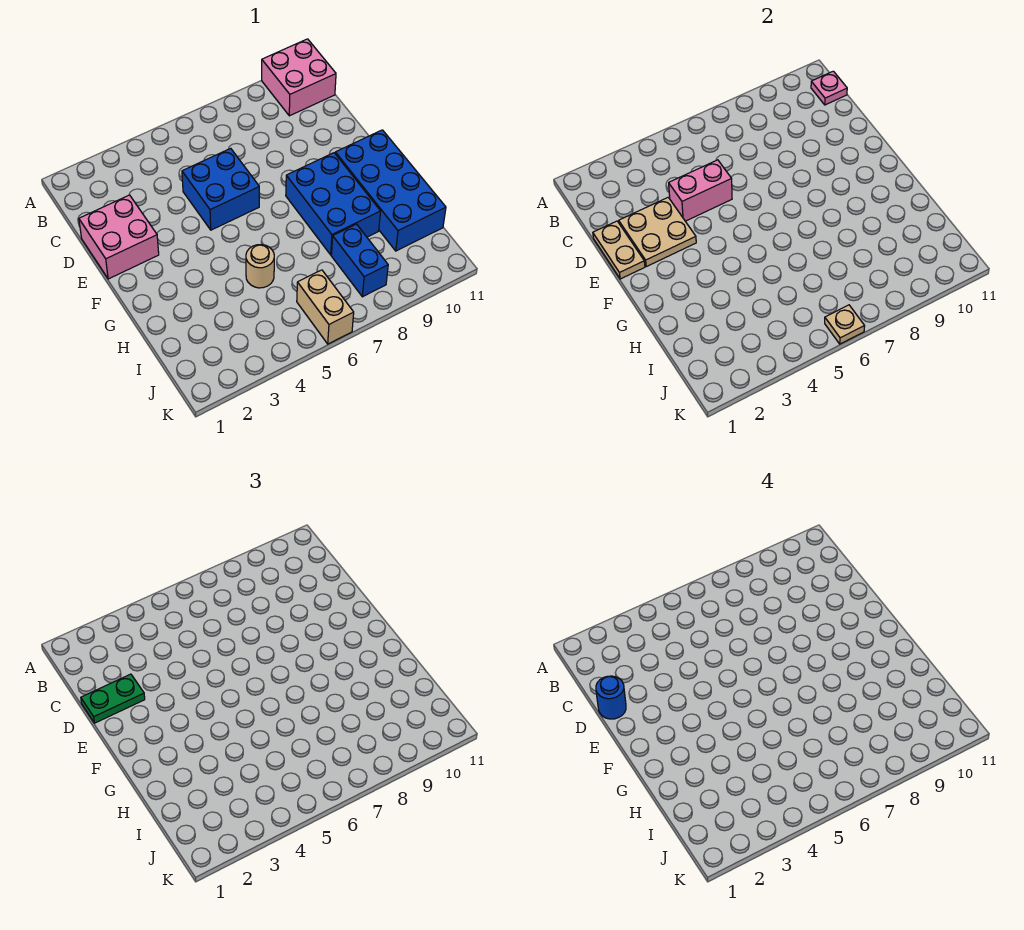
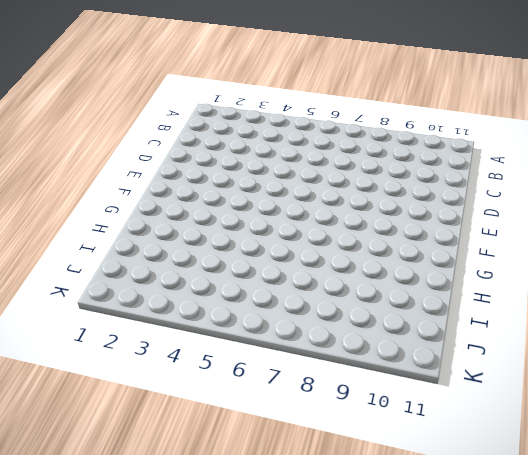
none -> pink brick A10:B11 level 1
none -> pink brick D1:E2 level 1
none -> blue brick D5:E6 level 1

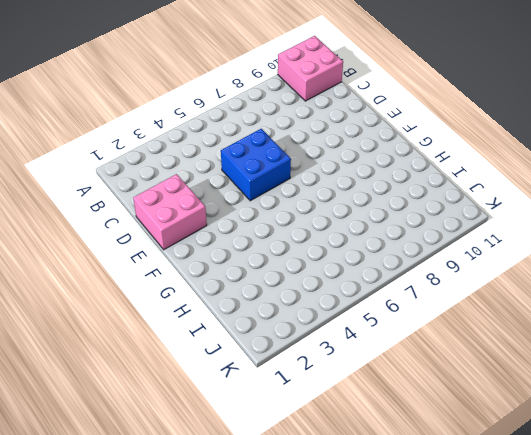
none -> blue brick F8:H9 level 1
none -> blue brick F10:I11 level 1
none -> tan round brick H5 level 1

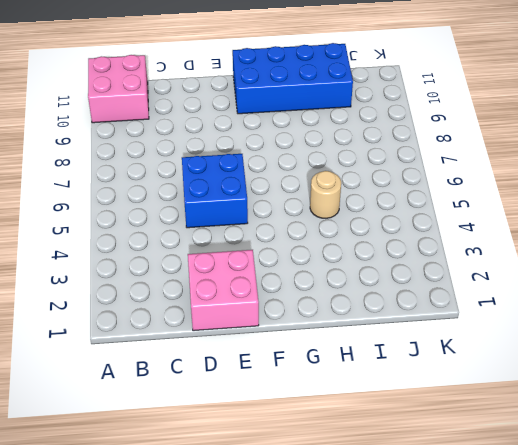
none -> blue brick F8:H9 level 1
none -> blue brick I8:J8 level 1
none -> tan brick J6:K6 level 1

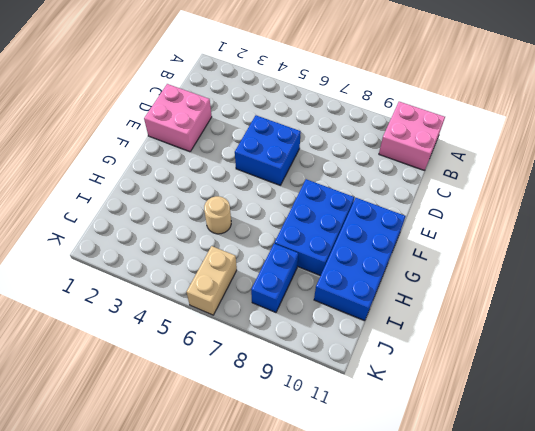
none -> pink plate B11 level 2
none -> tan plate D1:E1 level 2
none -> tan plate D2:E3 level 2

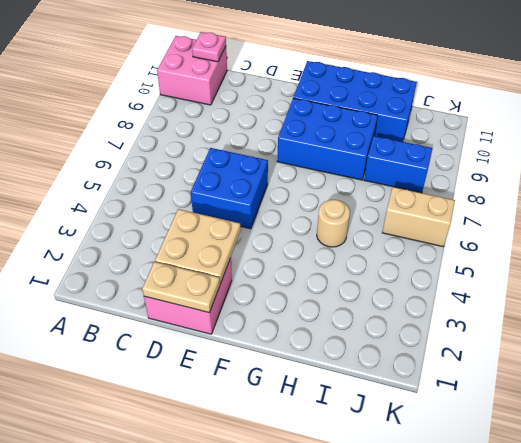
none -> pink brick D4:D5 level 2
none -> tan plate K6 level 2
none -> green plate D1:D2 level 3

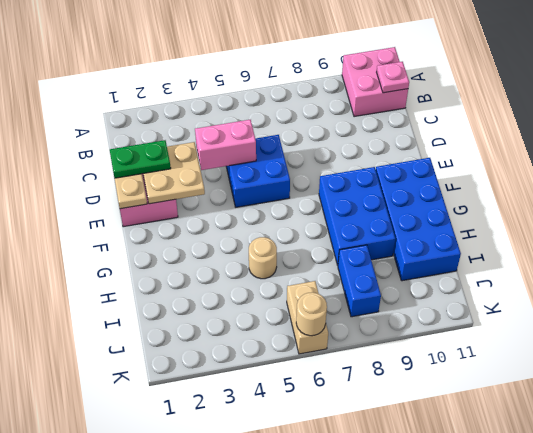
tan round brick K6 level 2 -> tan plate K6 level 2
none -> blue round brick D1 level 4

